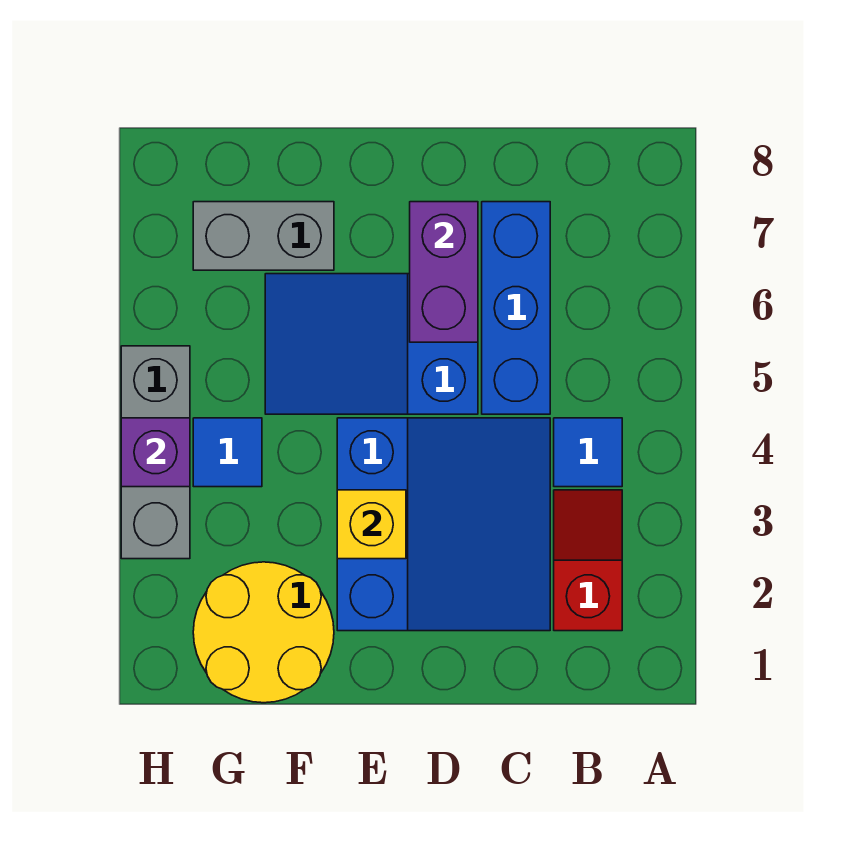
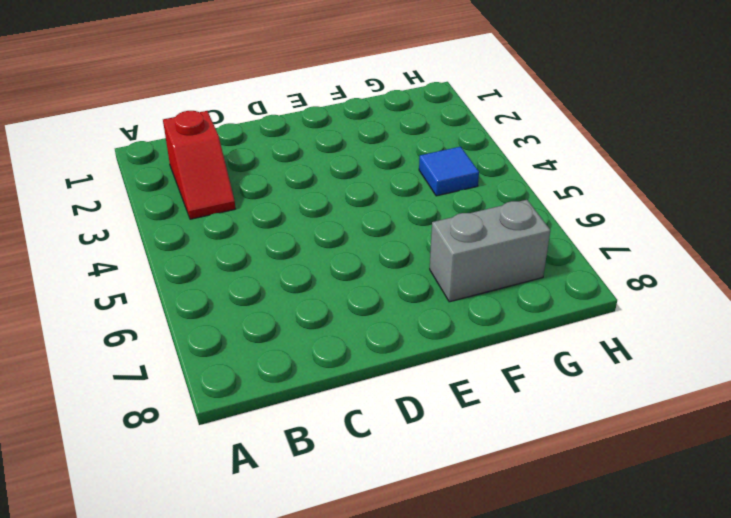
none -> blue tile B4 level 1
none -> blue slope C2:E4 level 1 top E
none -> blue brick C5:C7 level 1

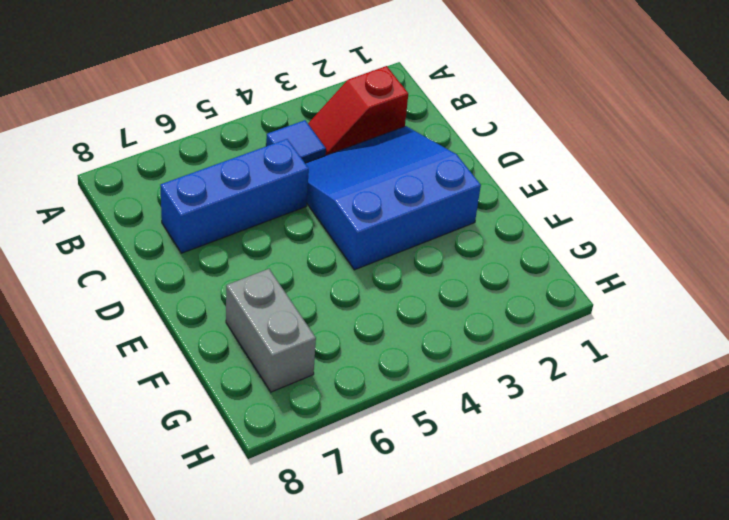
none -> blue slope D5:F6 level 1 top D
none -> yellow round brick F1:G2 level 1
none -> blue tile G4 level 1

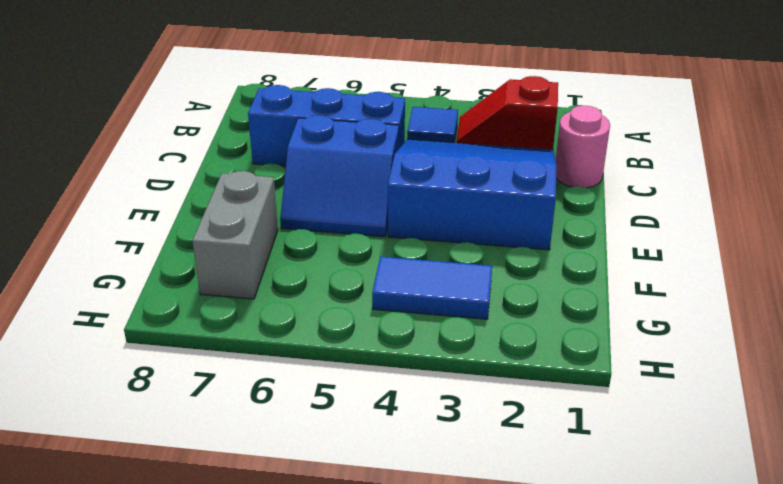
pink round brick C1 level 1 -> none
blue slope D5:E6 level 1 top D -> blue slope D5:F6 level 1 top D
blue tile G3:G4 level 1 -> blue tile G4 level 1
none -> yellow round brick F1:G2 level 1
none -> grey brick H3:H5 level 1
none -> purple brick D6:D7 level 2

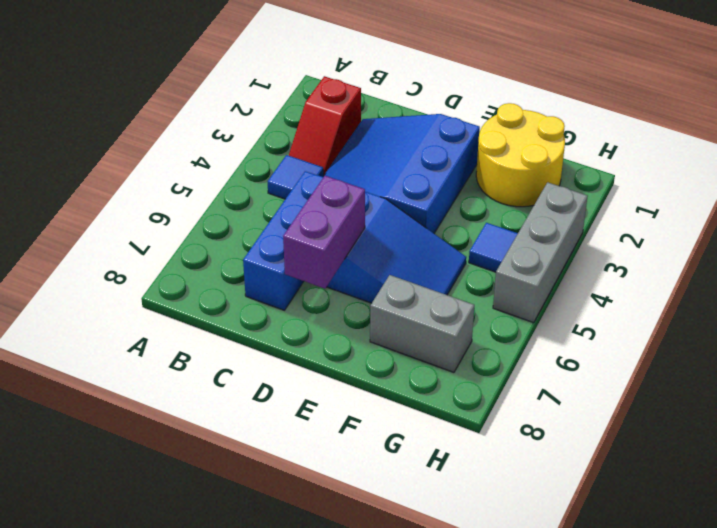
none -> yellow brick E3 level 2
none -> purple brick H4 level 2

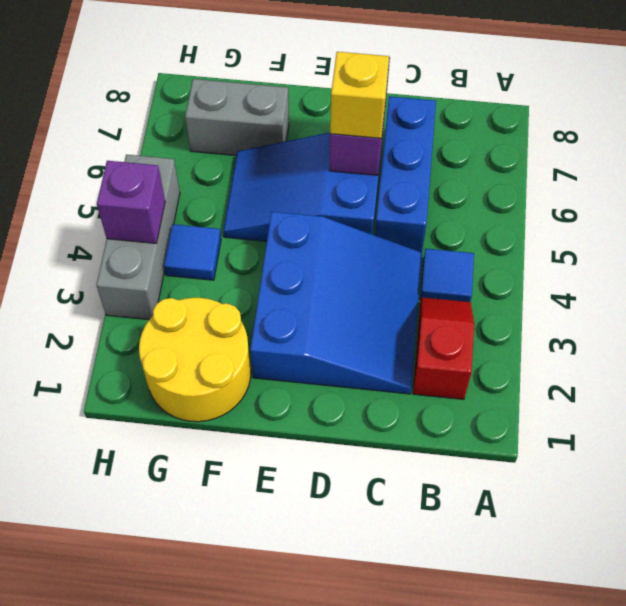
yellow brick D6 level 3 -> yellow brick E3 level 2

